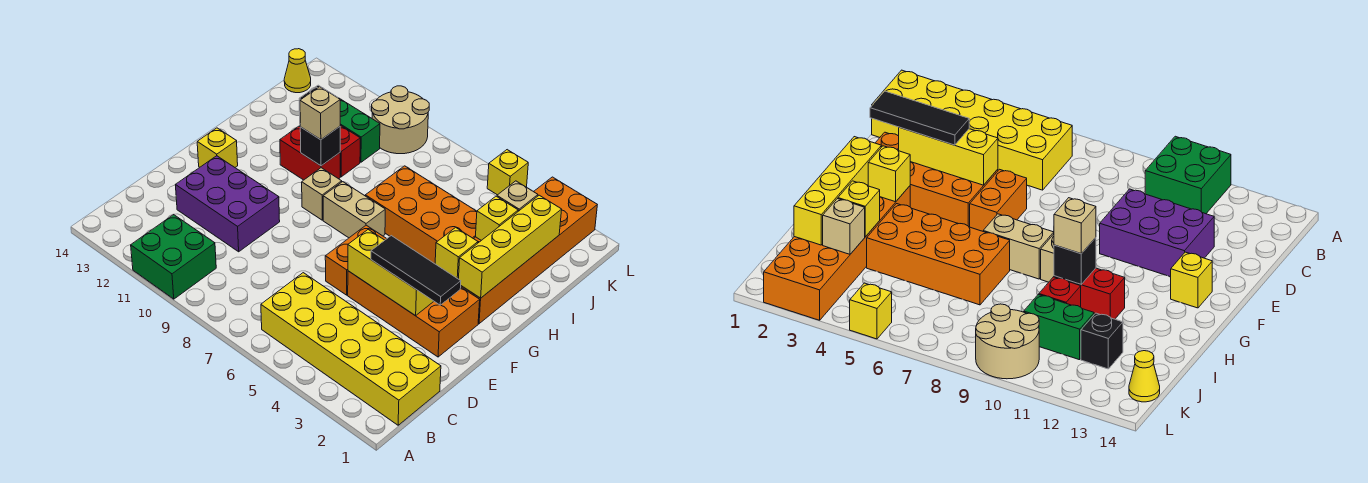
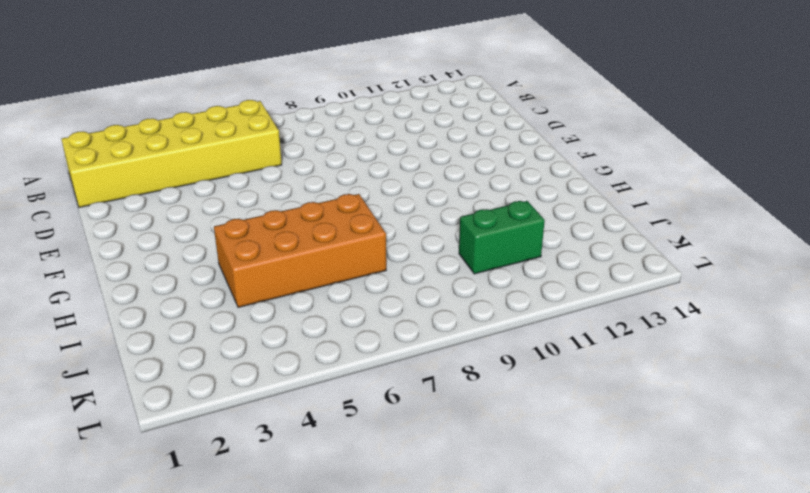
none -> green brick A10:B11 level 1
none -> purple brick D10:E12 level 1
none -> orange brick E2:F5 level 1

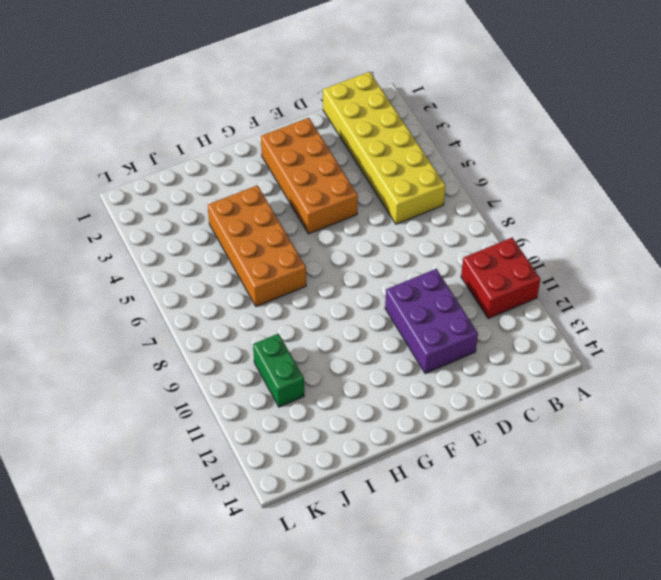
red brick A10:B11 level 1 -> green brick A10:B11 level 1
none -> orange brick E6:F6 level 1
none -> yellow brick F13 level 1
none -> orange brick G2:L3 level 1

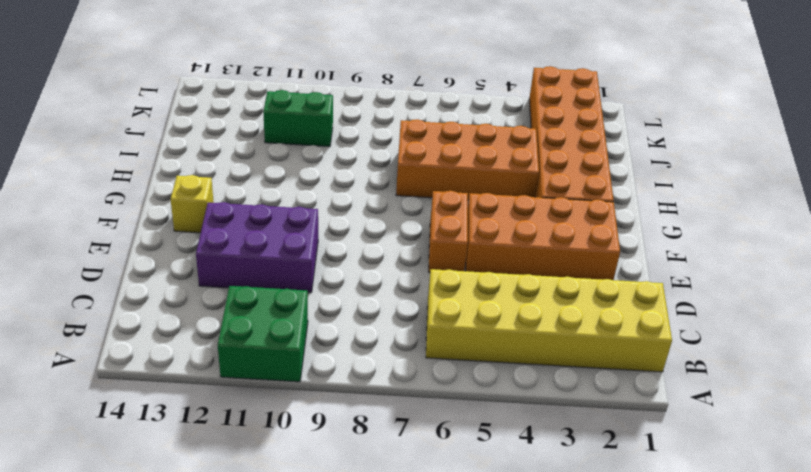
none -> tan brick G7:G8 level 1
none -> tan brick G9 level 1
none -> red brick H10:H11 level 1

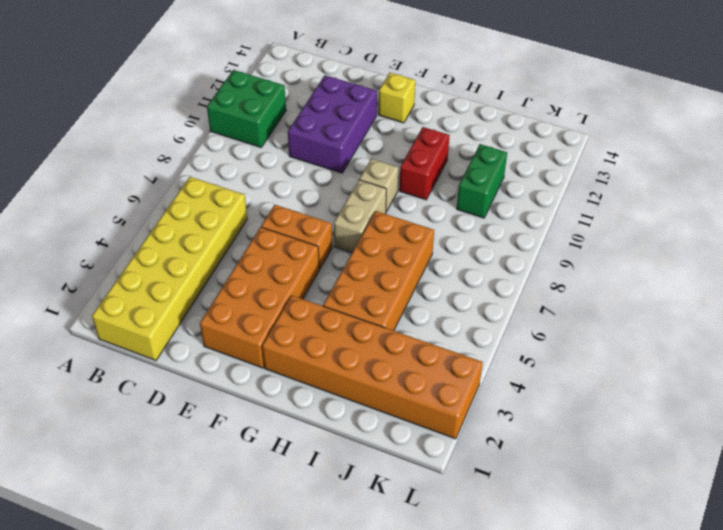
none -> red brick I10 level 1
none -> black brick J12 level 1
none -> tan round brick K9:L10 level 1

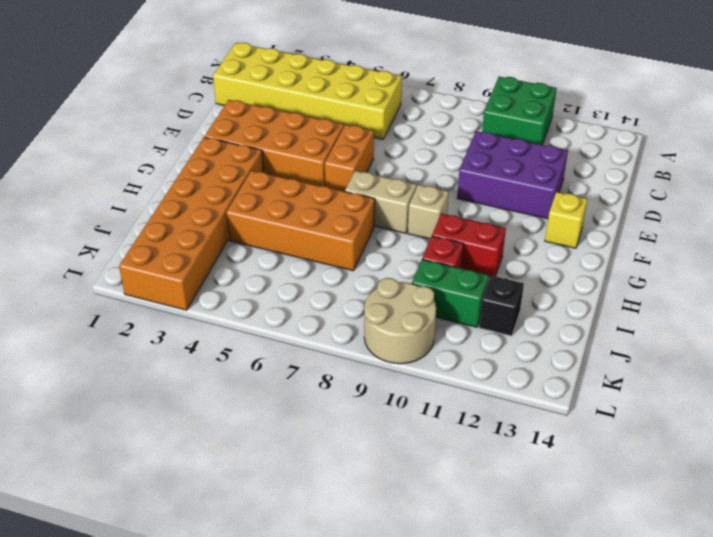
none -> yellow cone K14 level 1
none -> yellow brick L5 level 1
none -> yellow brick E3:E5 level 2

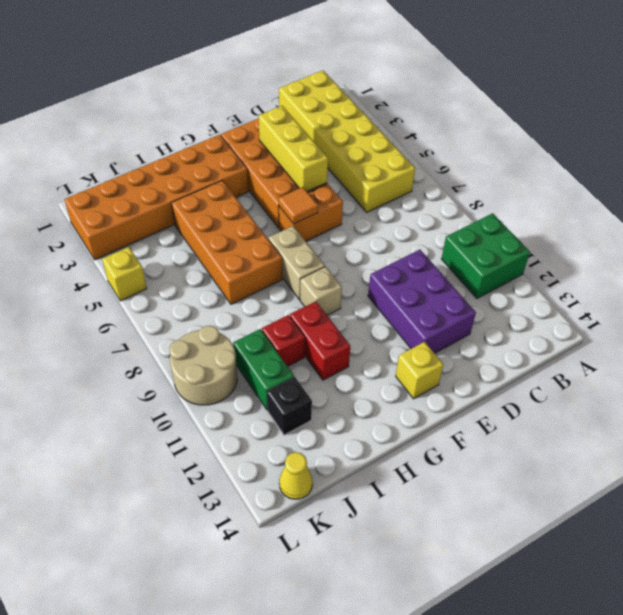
orange tile F6 level 2 -> none
none -> yellow brick G2:J2 level 2
none -> yellow brick G3 level 2
none -> black brick H10 level 2

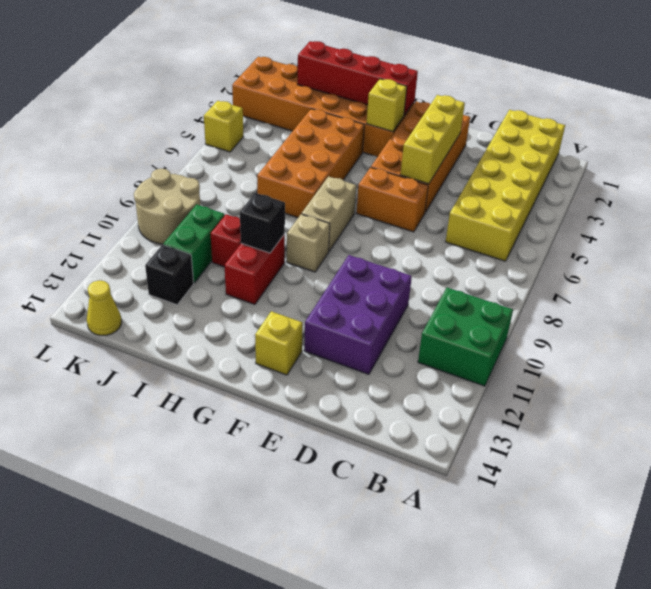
red brick G2:J2 level 2 -> yellow brick G2:J2 level 2
none -> yellow brick I3 level 2
none -> tan brick J3 level 2
none -> black tile E2:E4 level 3

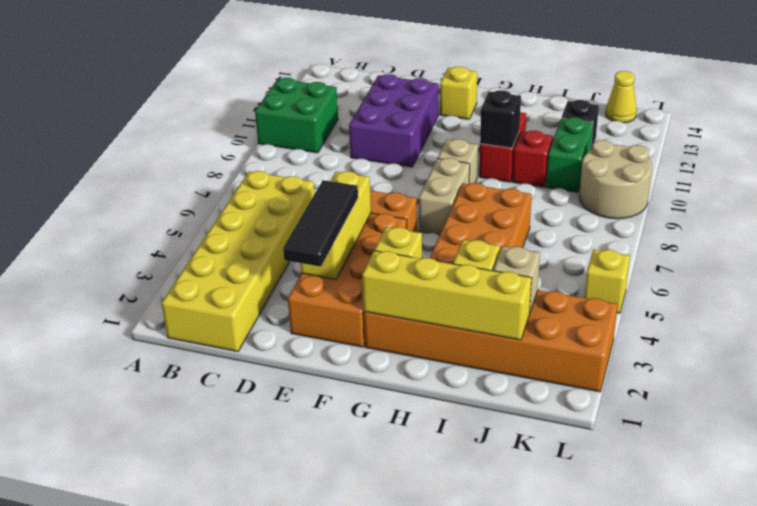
none -> tan brick H10 level 3

